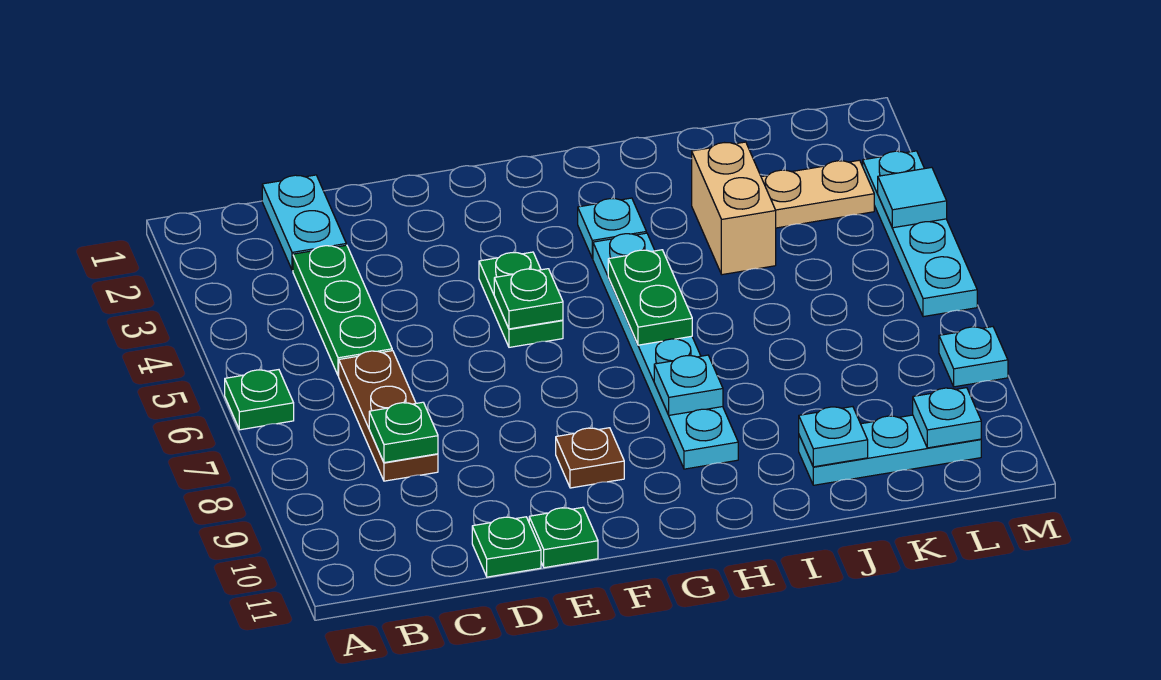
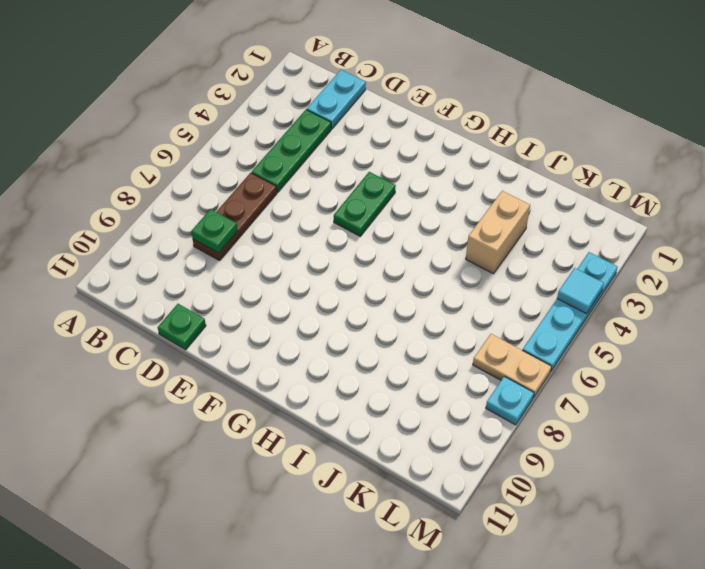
tan plate L7:M7 level 1 -> tan plate K3:L3 level 1
none -> green plate A6 level 1
none -> green plate E11 level 1
none -> brown plate F9 level 1

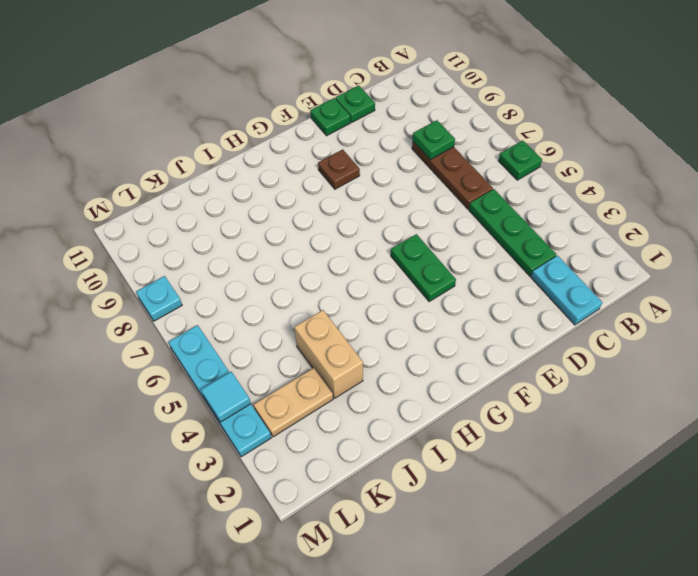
none -> cyan plate H3 level 1
none -> cyan plate H4:H9 level 1
none -> cyan plate J10:L10 level 1

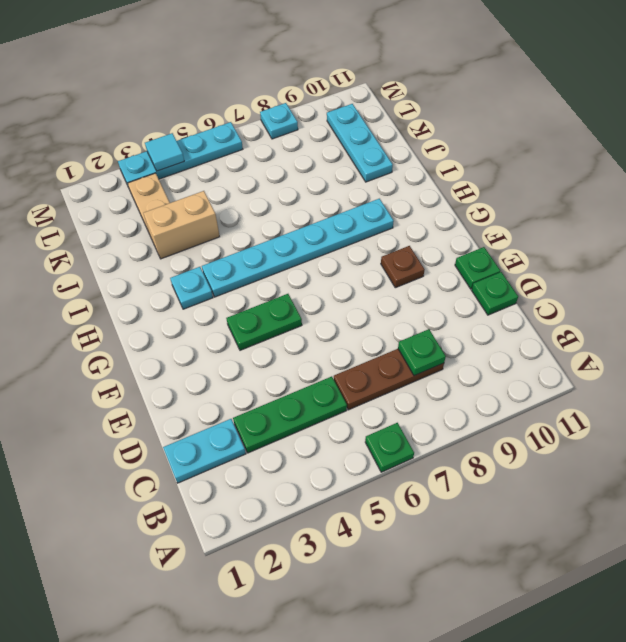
none -> green plate F5 level 2
none -> green plate H5:H6 level 2
none -> cyan plate H8 level 2

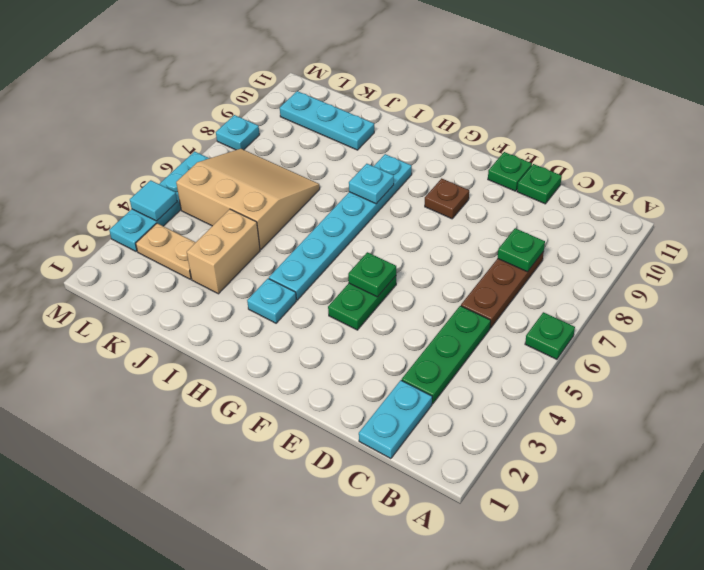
tan slope J5:L7 level 1 top 5 -> none
none -> green plate H5:H6 level 2
none -> cyan plate J10 level 2
none -> cyan plate L10 level 2

